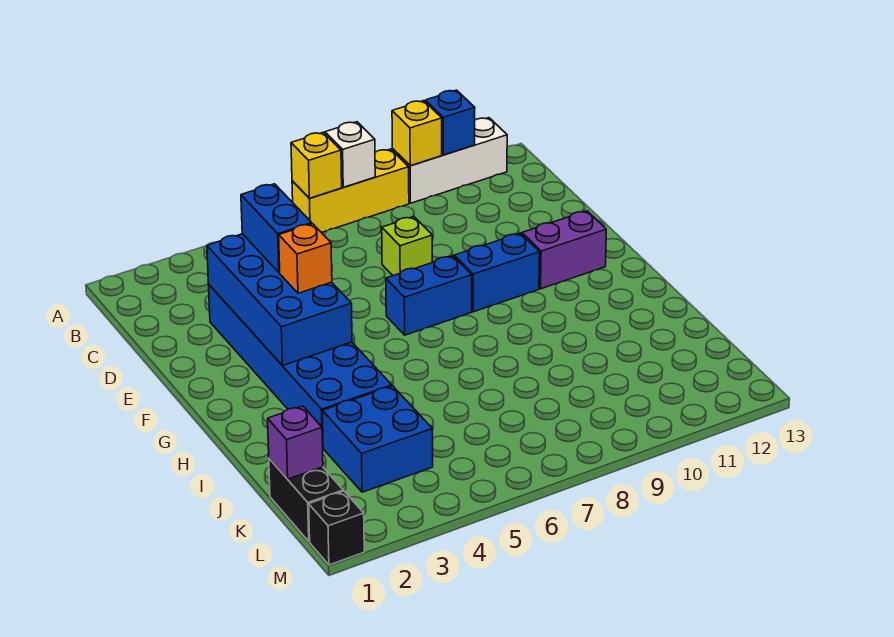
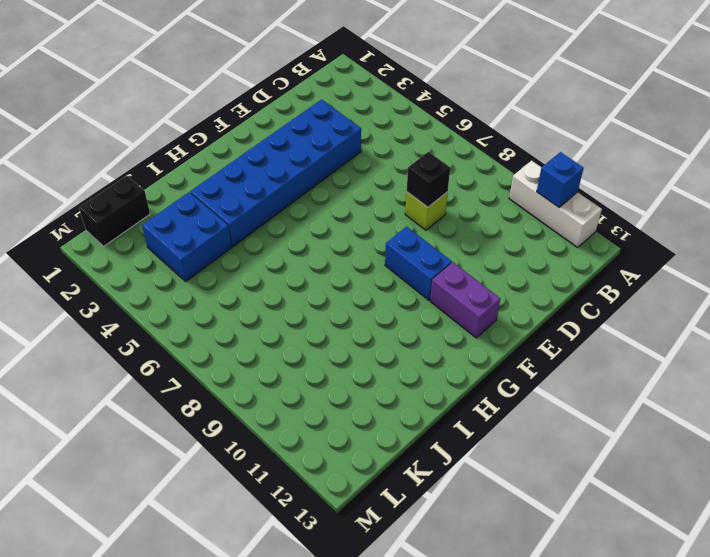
black brick D8 level 2 -> black brick M1 level 1
none -> yellow brick A7:A9 level 1
none -> blue brick F7:F8 level 1
none -> yellow brick A7 level 2

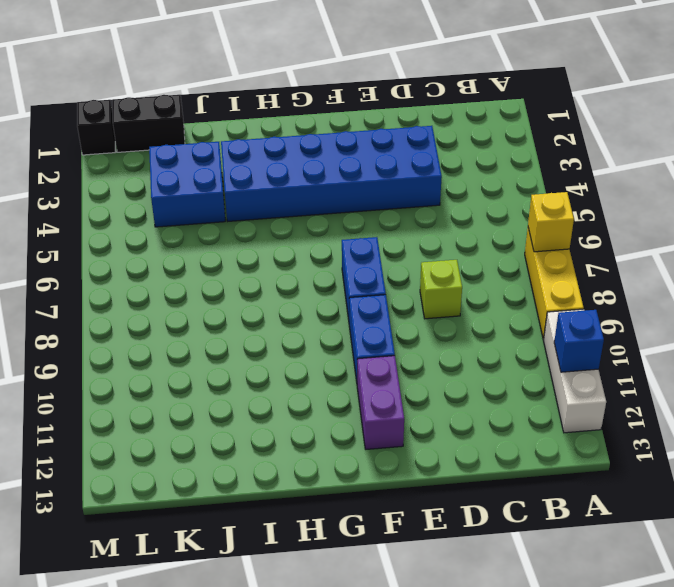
none -> white brick A8 level 2
none -> yellow brick A10 level 2
none -> blue brick D3:G4 level 2

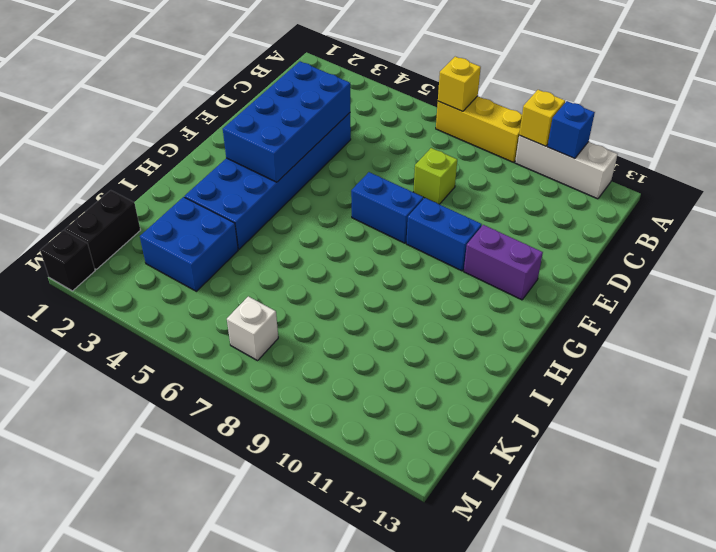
white brick L7 level 1 -> white brick A8 level 2
none -> purple brick K1 level 2
none -> blue brick D4:E4 level 3
none -> orange brick F4 level 3

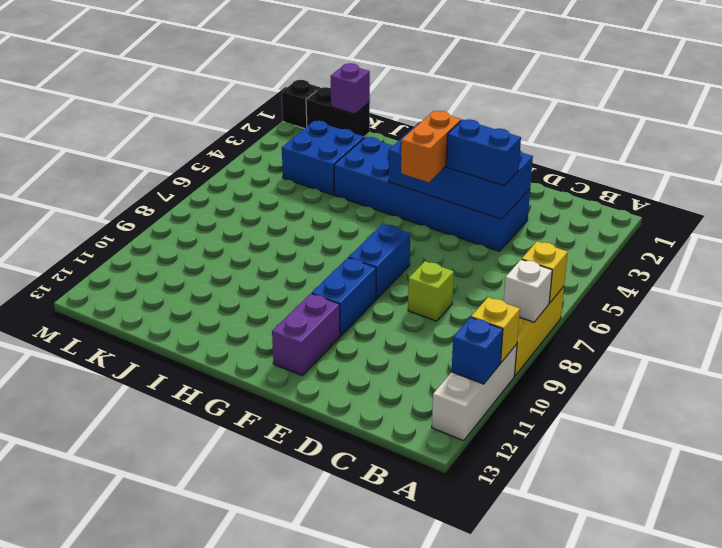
orange brick F4:F5 level 3 -> orange brick F4 level 3

